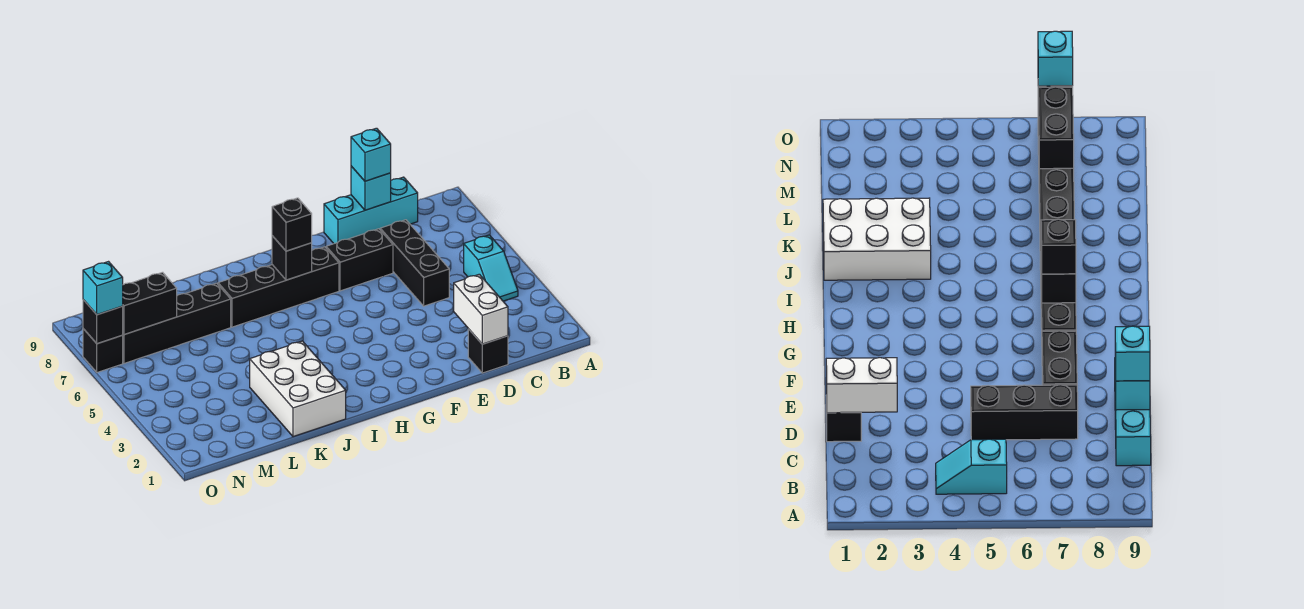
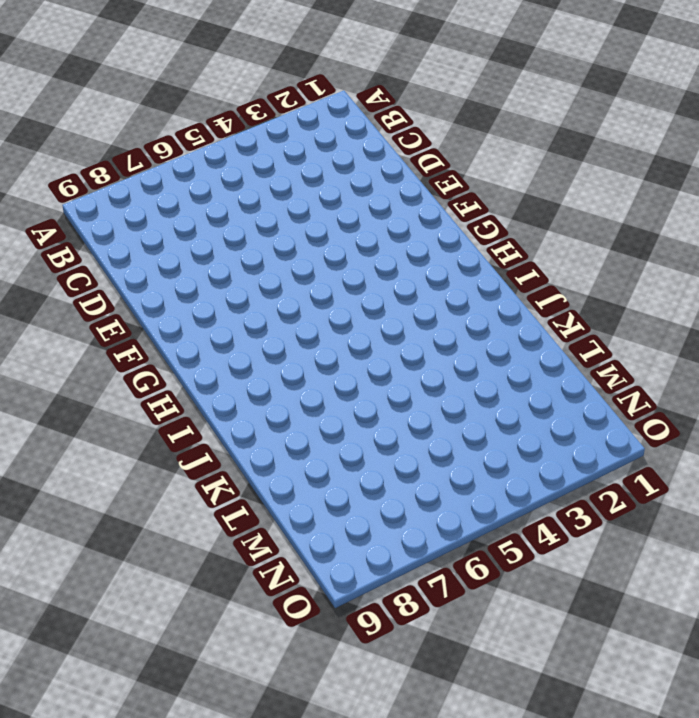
none -> cyan slope B4:B5 level 1 top 5
none -> cyan brick C9:E9 level 1
none -> black brick D1 level 1

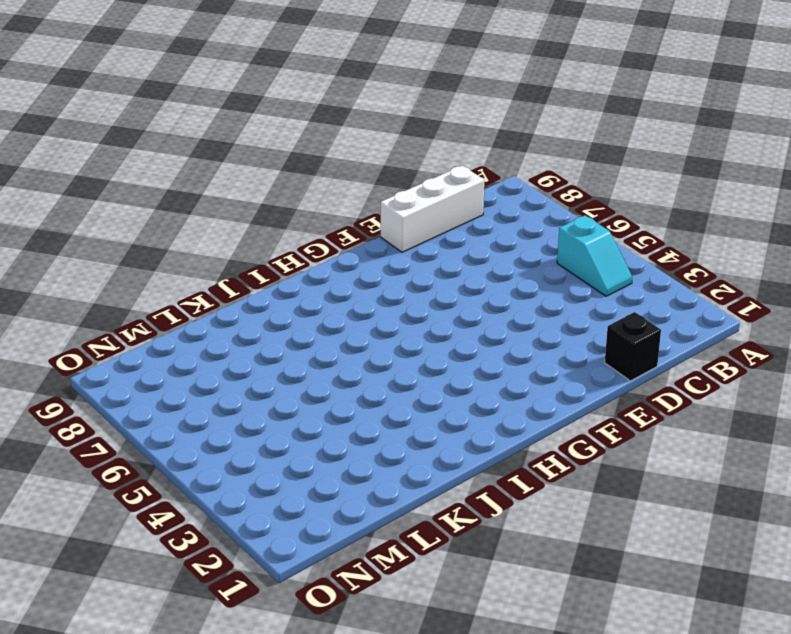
white brick C9:E9 level 1 -> cyan brick C9:E9 level 1
none -> black brick D5:D7 level 1
none -> black brick E7:F7 level 1
none -> black brick G7:J7 level 1

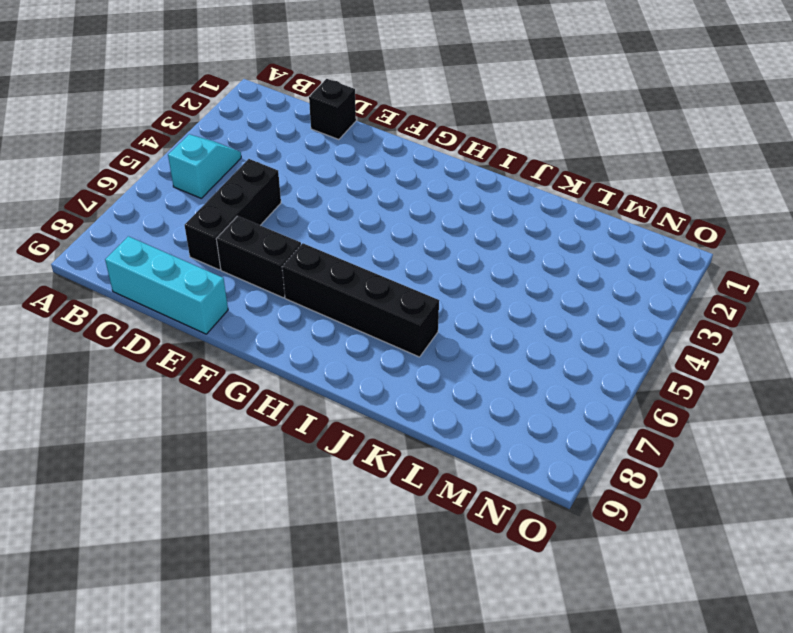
none -> white brick J1:K3 level 1
none -> black brick K7:N7 level 1
none -> black brick O7 level 1

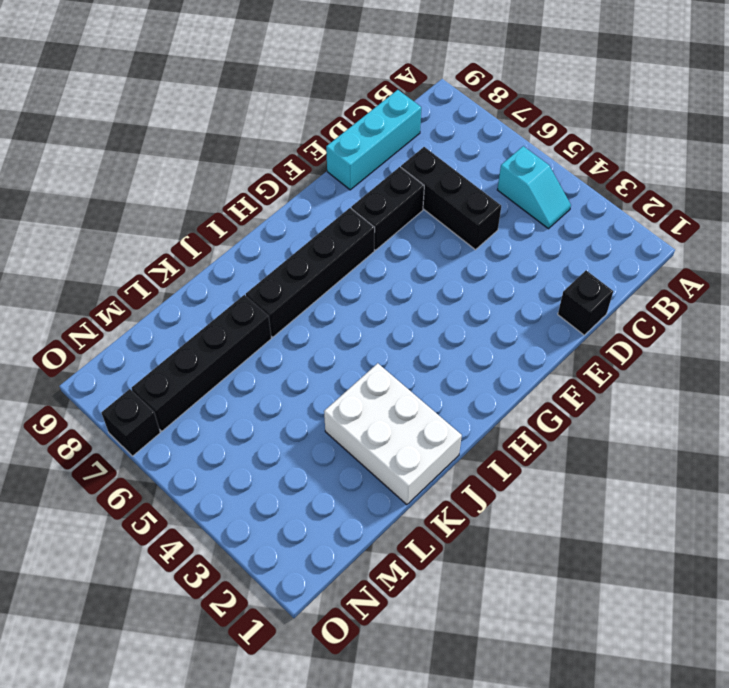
none -> white brick D1:D2 level 2
none -> cyan brick D9 level 2
none -> black brick H7 level 2

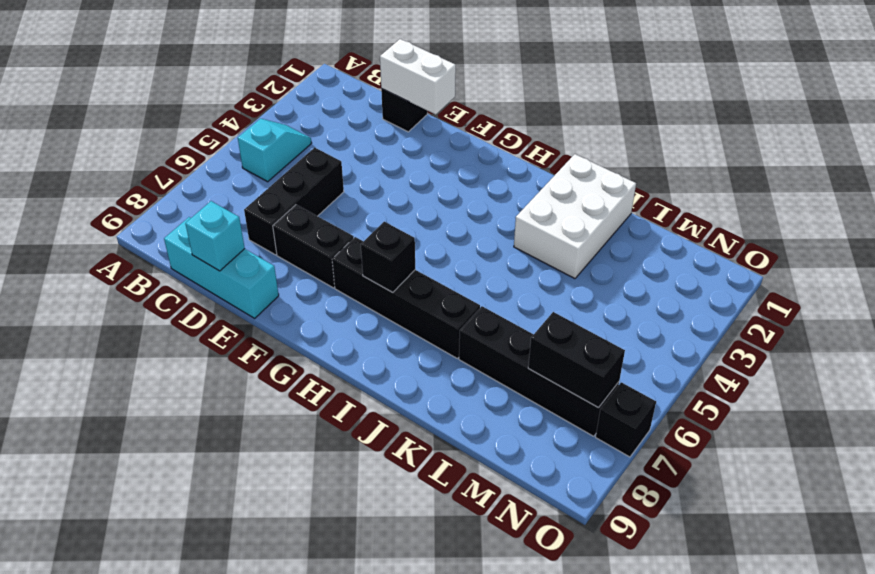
white brick D1:E1 level 2 -> white brick D1:D2 level 2
none -> black brick O7 level 2
none -> cyan brick D9 level 3
none -> black brick H7 level 3

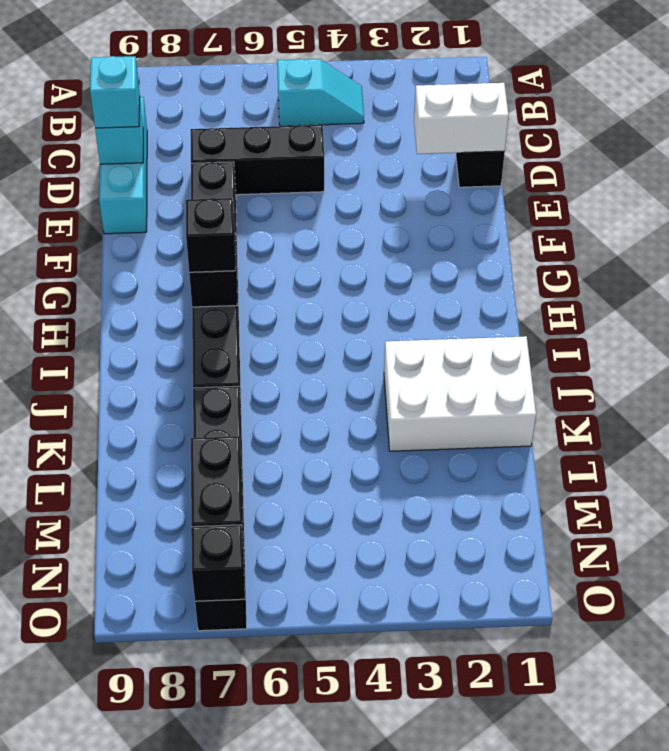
none -> cyan brick O7 level 3

